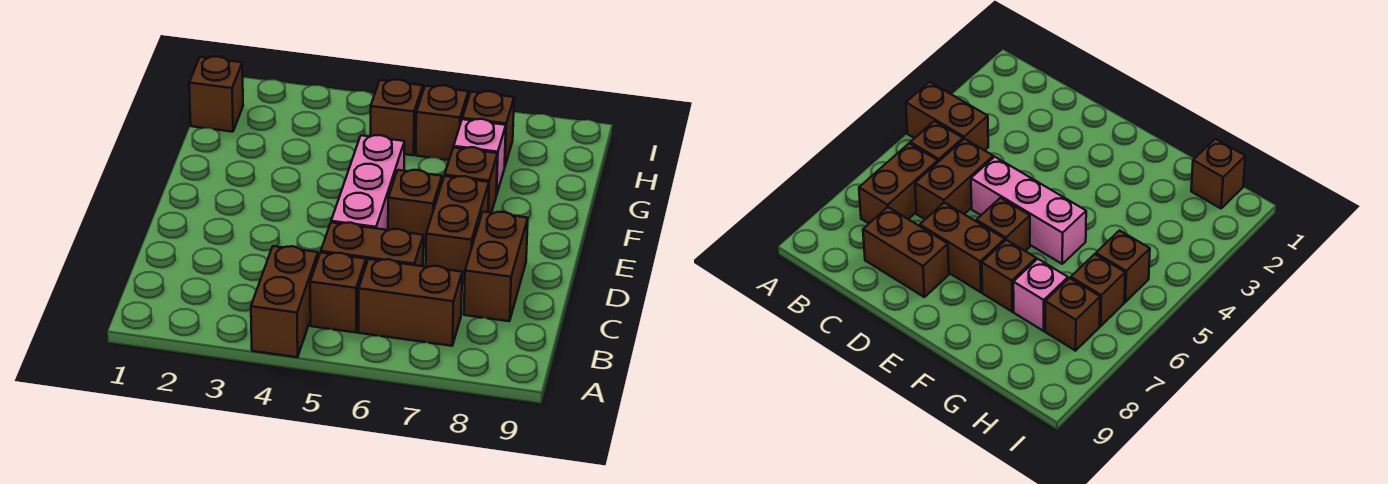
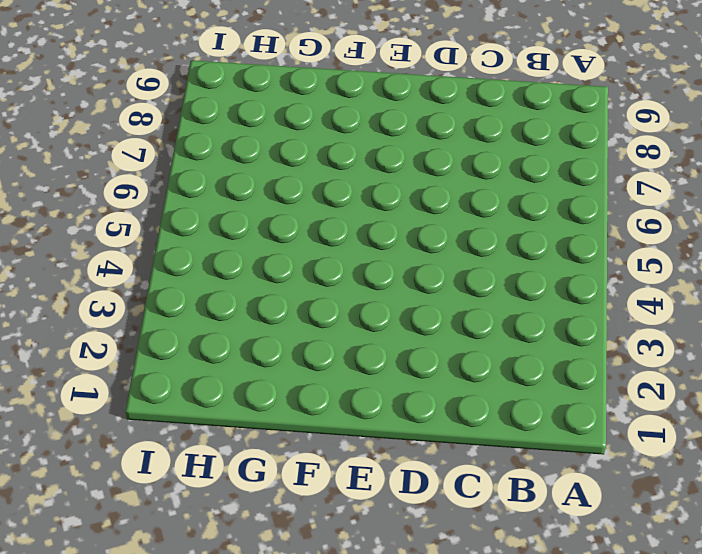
none -> brown brick A4:B4 level 1
none -> brown brick B5 level 1
none -> brown brick B6:B7 level 1

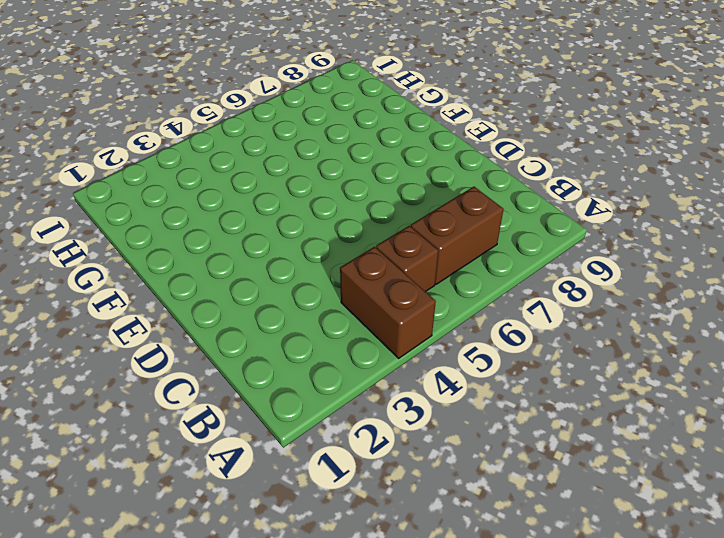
none -> brown brick C5:C6 level 1
none -> brown brick C8:D8 level 1
none -> pink brick D5:F5 level 1

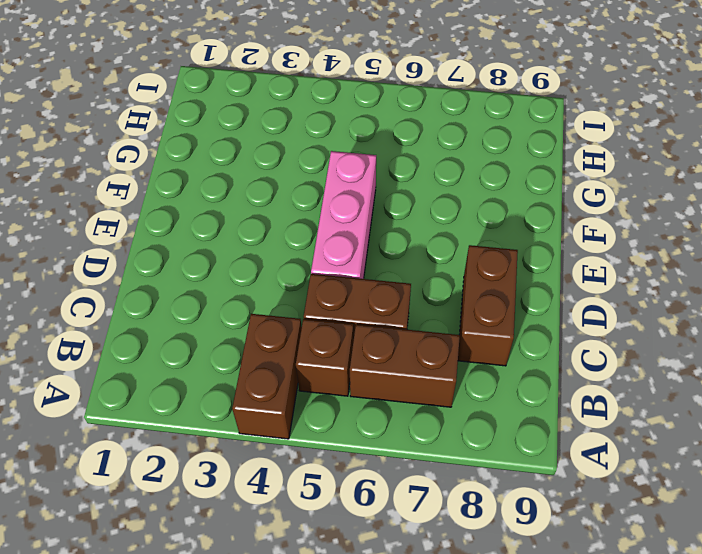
none -> brown brick D7:E7 level 1
none -> brown brick E6 level 1
none -> brown brick F7 level 1

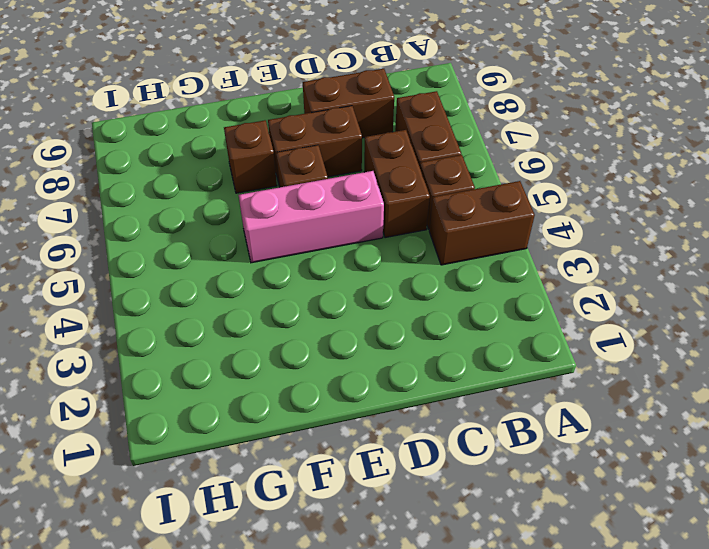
none -> pink brick G7 level 1
none -> brown brick H1 level 1
none -> brown brick H5 level 1

